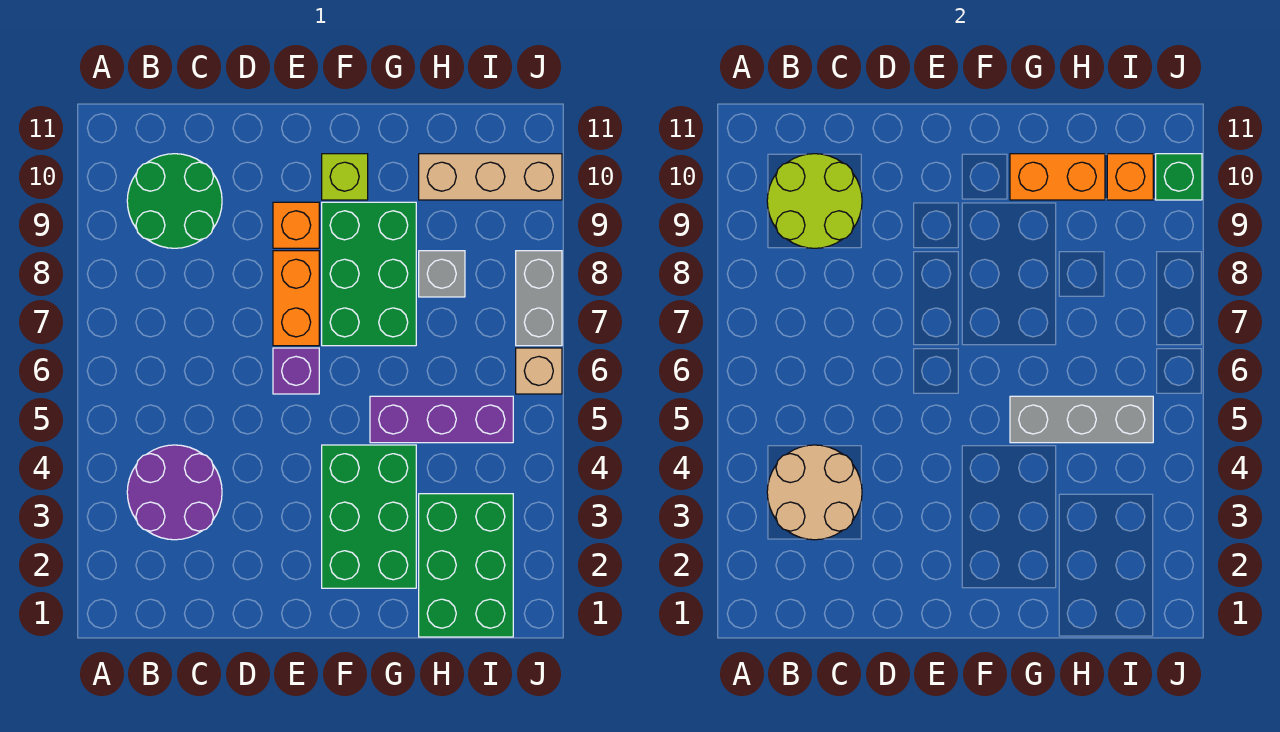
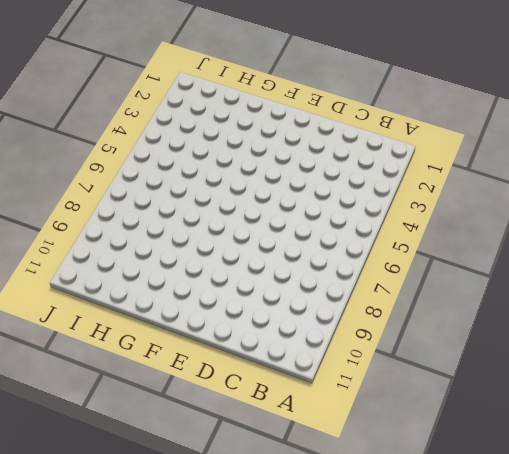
none -> purple round brick B3:C4 level 1
none -> green round brick B9:C10 level 1
none -> purple brick E6 level 1

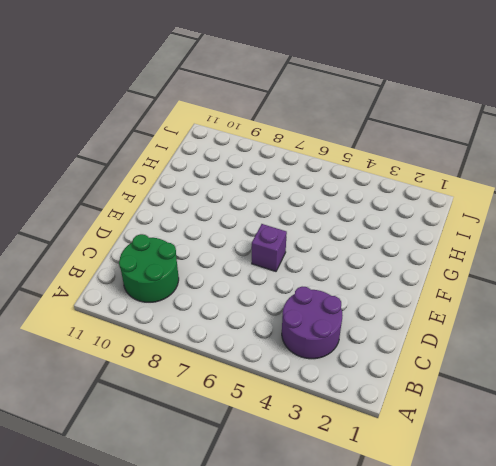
none -> orange brick E7:E8 level 1
none -> orange brick E9 level 1
none -> green brick F2:G4 level 1

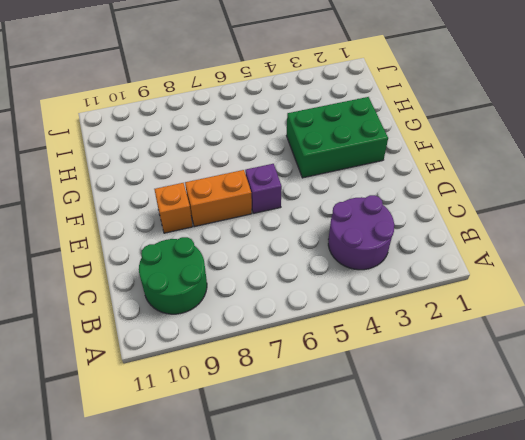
none -> green brick F7:G9 level 1
none -> lime brick F10 level 1
none -> purple brick G5:I5 level 1

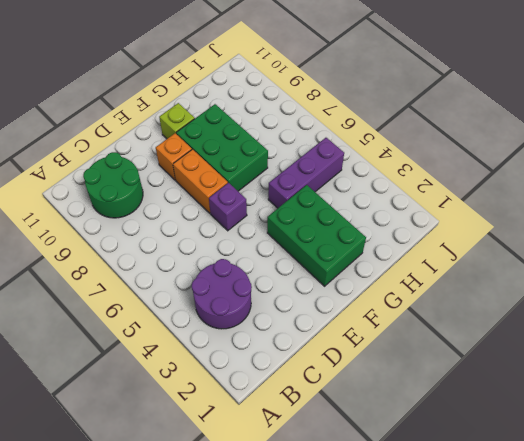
none -> green brick H1:I3 level 1
none -> grey brick H8 level 1
none -> tan brick H10:J10 level 1

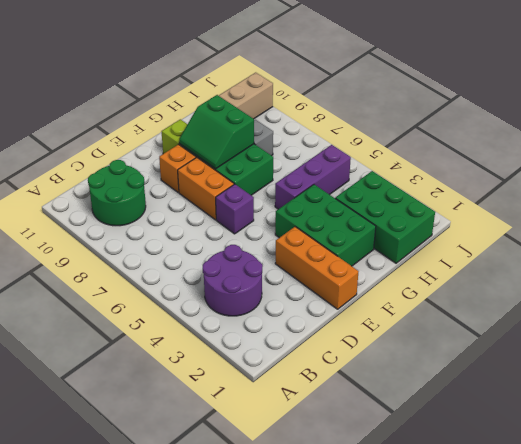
orange brick E1:E3 level 1 -> none
green slope F8:G9 level 2 top G -> none
none -> tan brick J6 level 1
none -> grey brick J7:J8 level 1
none -> tan round brick B3:C4 level 2

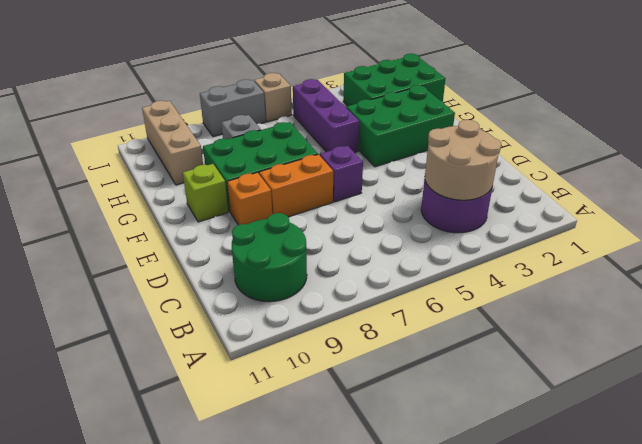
none -> lime round brick B9:C10 level 2
none -> grey brick G5:I5 level 2
none -> orange brick G10:H10 level 2

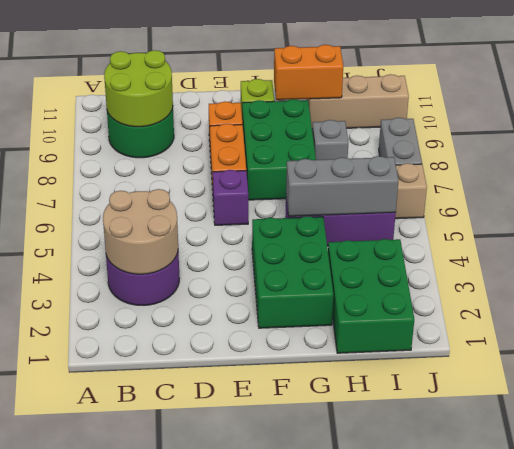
none -> orange brick I10 level 2
none -> green brick J10 level 2

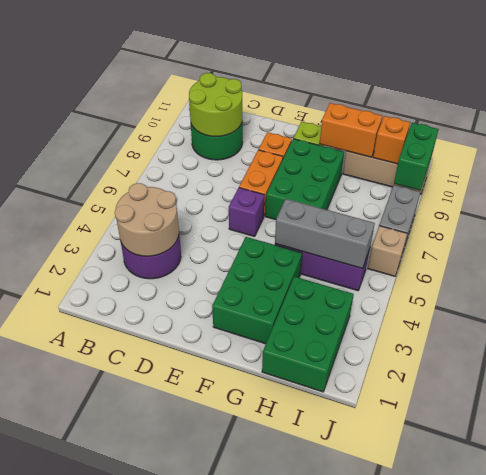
green brick J9:J10 level 2 -> green brick J10 level 2
none -> grey brick H8 level 1

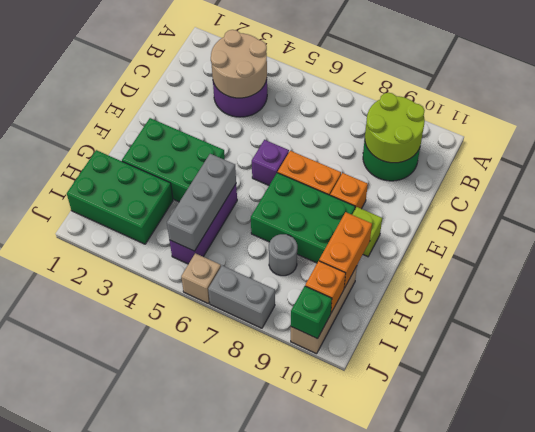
grey round brick H8 level 1 -> grey brick H8 level 1

